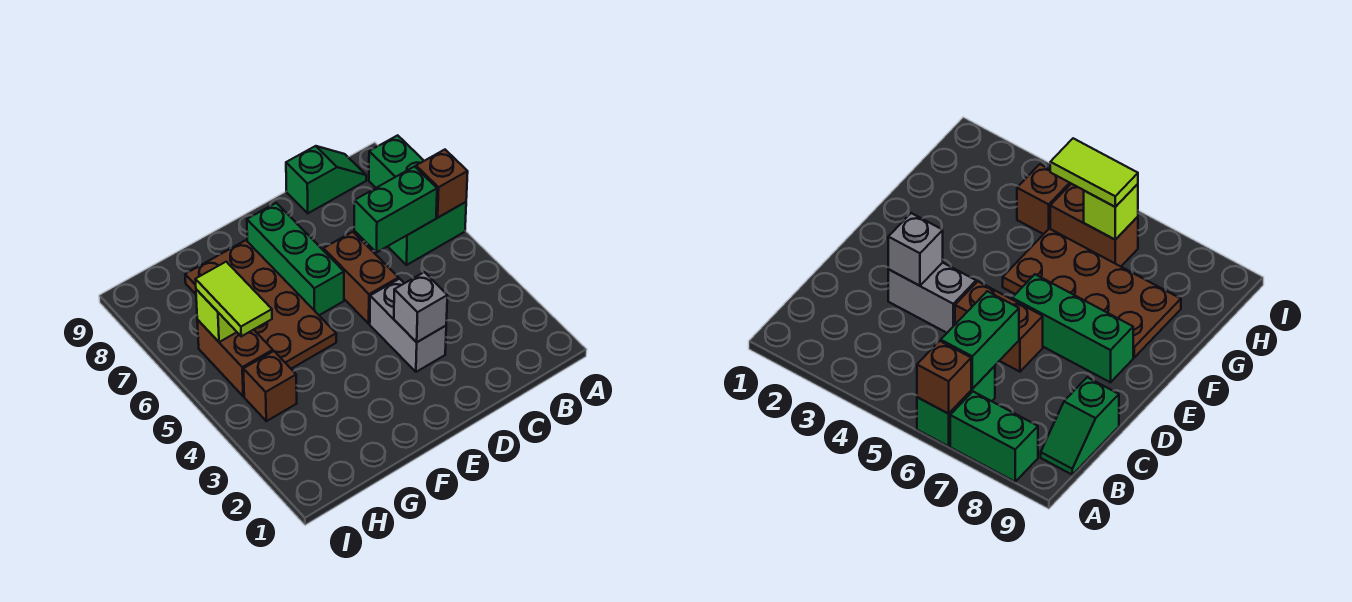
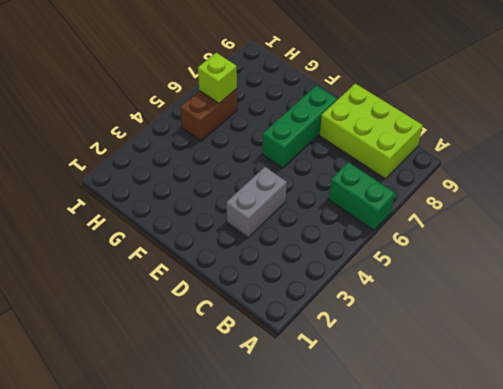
lime brick B8:D9 level 1 -> green slope B9:C9 level 1 top C
none -> green brick A7:A8 level 1
none -> brown brick D5:D6 level 1
none -> brown plate F5:G8 level 1

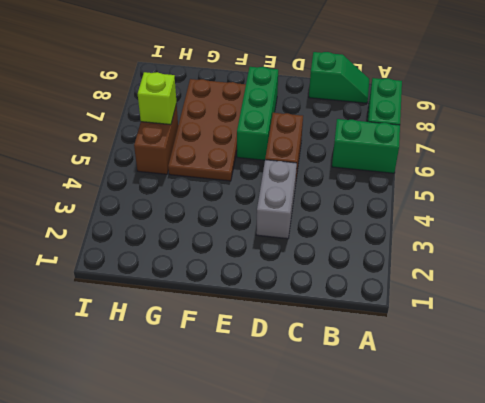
none -> brown brick H4 level 1
none -> brown brick A6 level 2
none -> green brick B6:C6 level 2

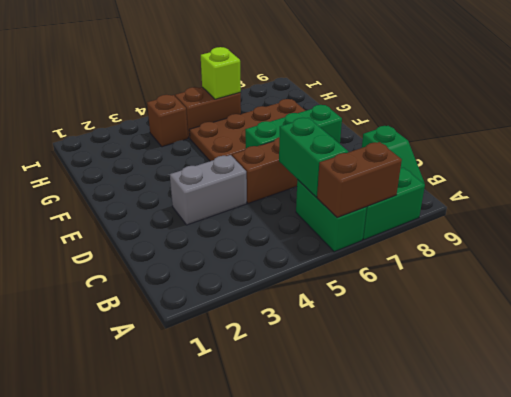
brown brick A6:A7 level 2 -> brown brick A6 level 2
none -> grey brick D3 level 2
none -> lime tile H5:H6 level 3

